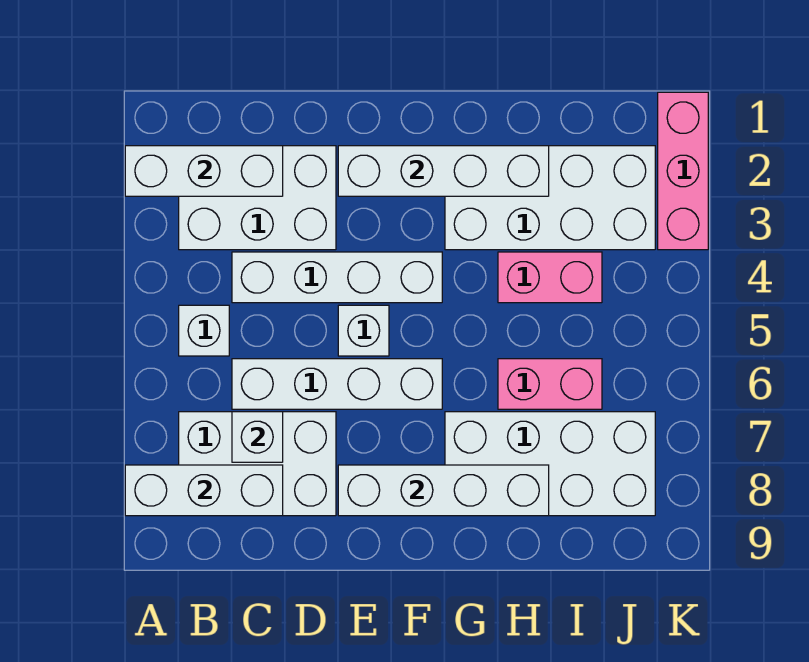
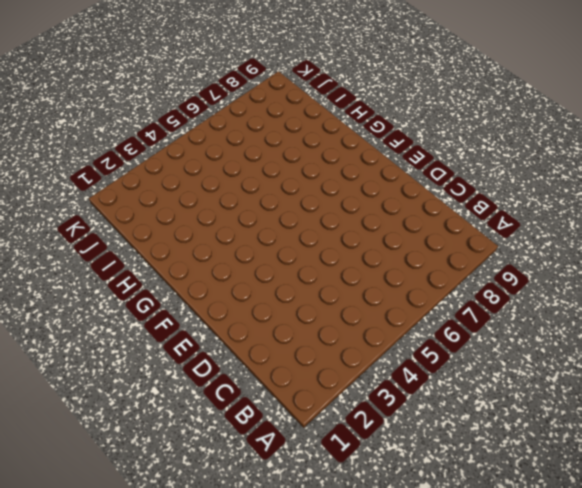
none -> white brick B2:D3 level 1
none -> white brick B5 level 1
none -> white brick B7:D8 level 1

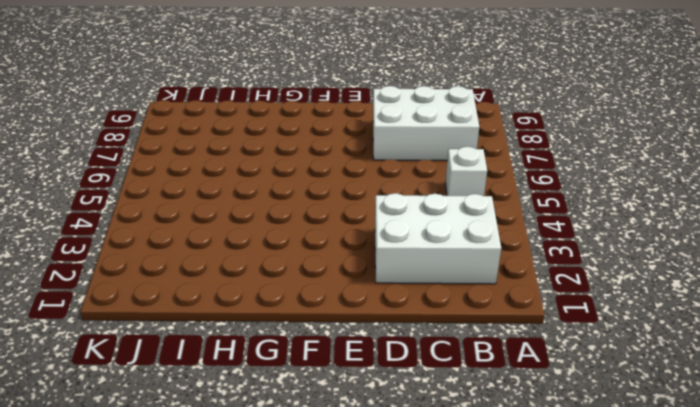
none -> white brick C4:F4 level 1
none -> white brick C6:F6 level 1
none -> white brick E5 level 1

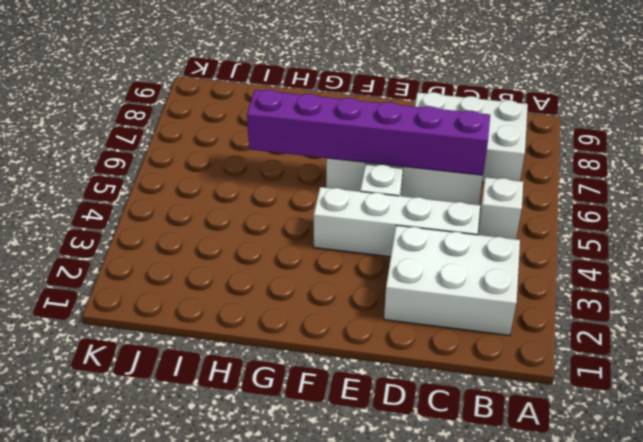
purple brick C6:H6 level 2 -> none
none -> white brick G2:J3 level 1
none -> white brick G7:J8 level 1
none -> pink brick H4:I4 level 1

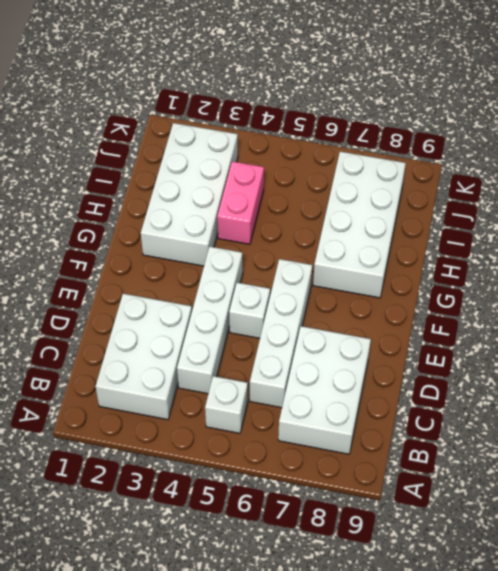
none -> pink brick H6:I6 level 1
none -> pink brick K1:K3 level 1
none -> white brick A2:C2 level 2

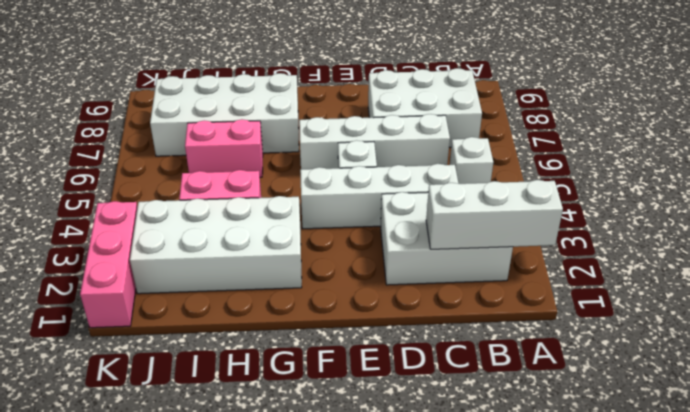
none -> white brick A8:C8 level 2
none -> white brick C7 level 2
none -> white brick E2:H2 level 2

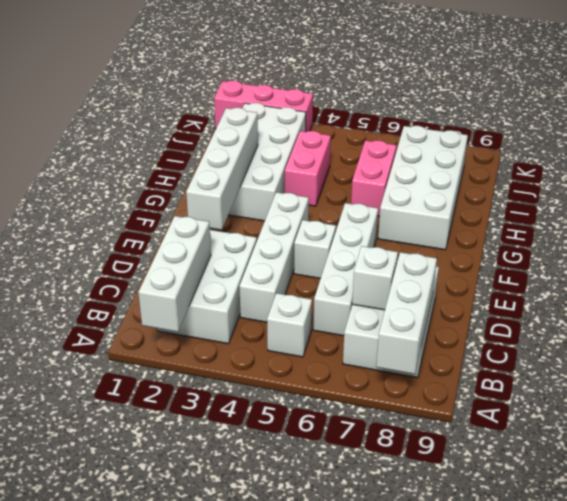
none -> white brick E8:H8 level 2

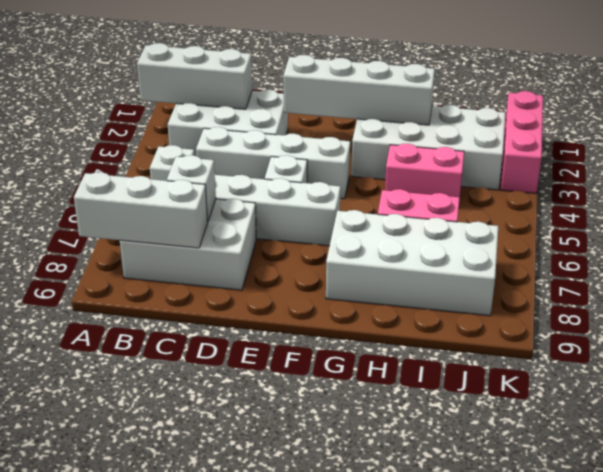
none -> white brick E8:H8 level 2

